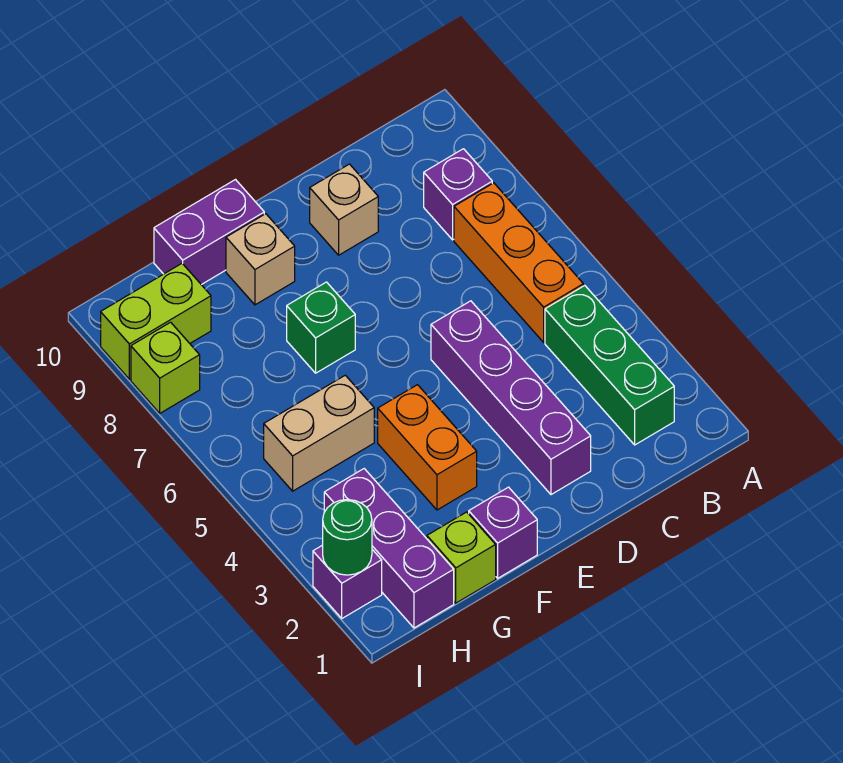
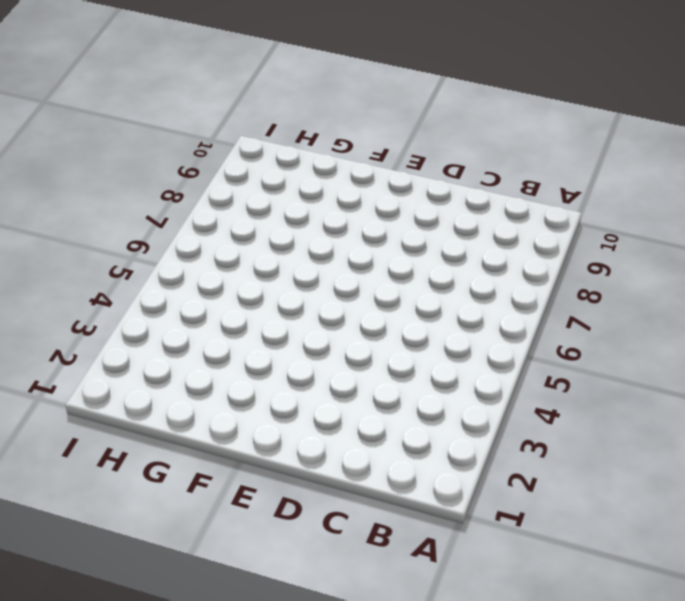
none -> green brick B2:B4 level 1
none -> orange brick B5:B7 level 1
none -> purple brick B8 level 1

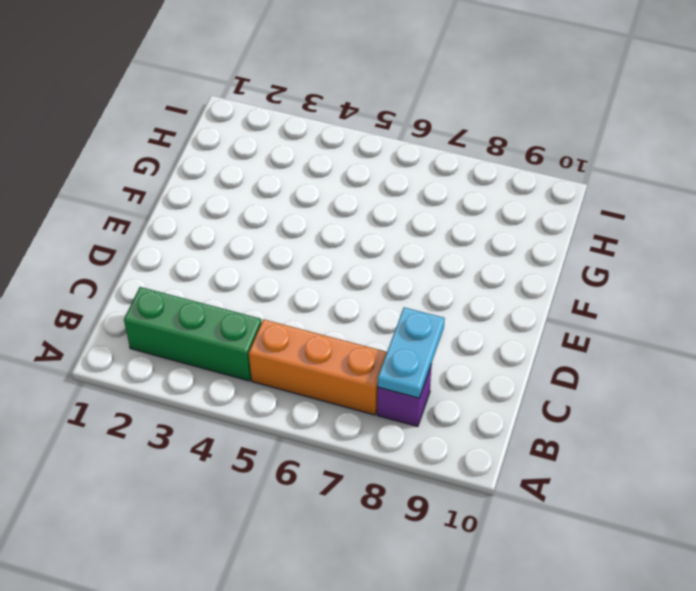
cyan plate B8:C8 level 2 -> none
none -> purple brick D2:D5 level 1
none -> tan brick D9 level 1
none -> purple brick F1 level 1

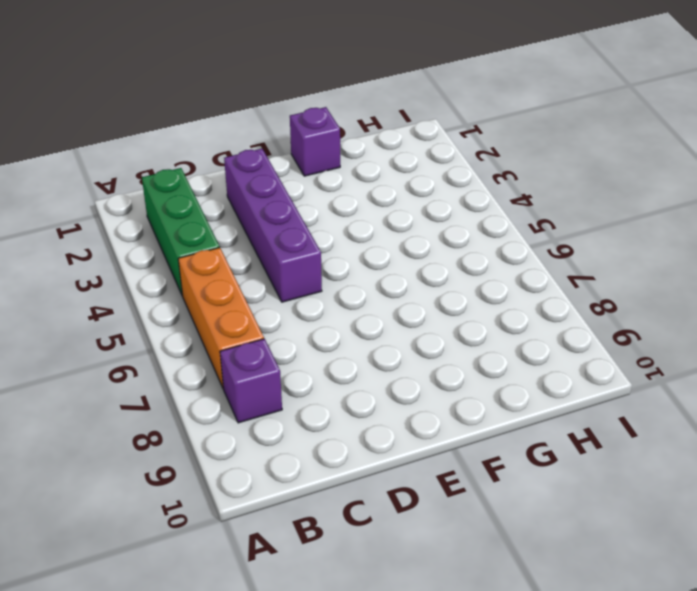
none -> tan brick D9 level 1
none -> orange brick F3:F4 level 1
none -> green brick F7 level 1

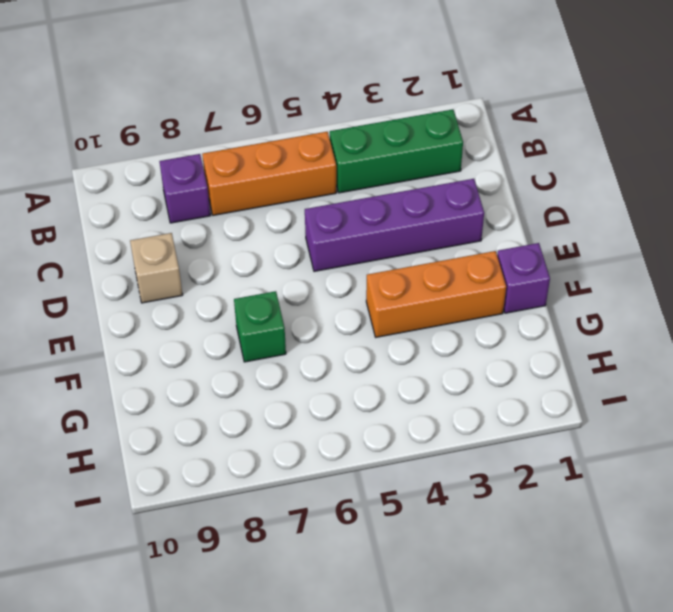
orange brick F2:F4 level 1 -> orange brick F3:F4 level 1
none -> tan brick F9 level 1
none -> purple brick F10:G10 level 1
none -> lime brick G1 level 1

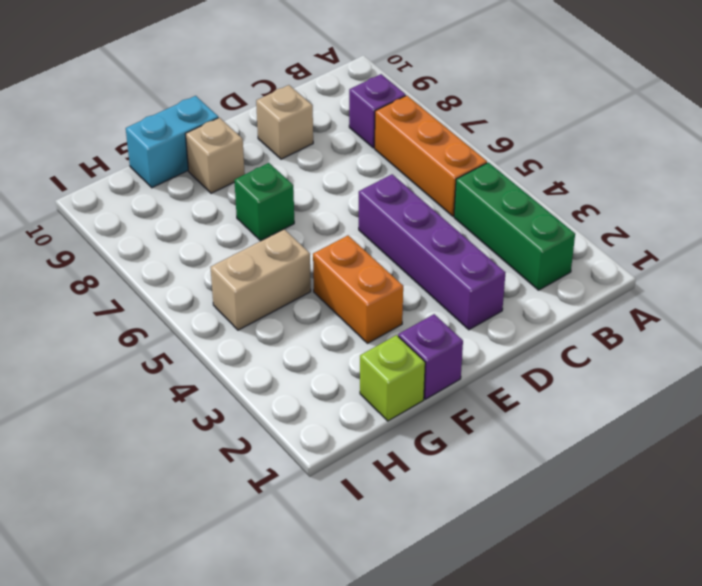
cyan brick F10:G10 level 1 -> purple brick F10:G10 level 1
none -> purple brick H1:H3 level 1
none -> lime brick H9:I9 level 1
none -> purple brick I2 level 1

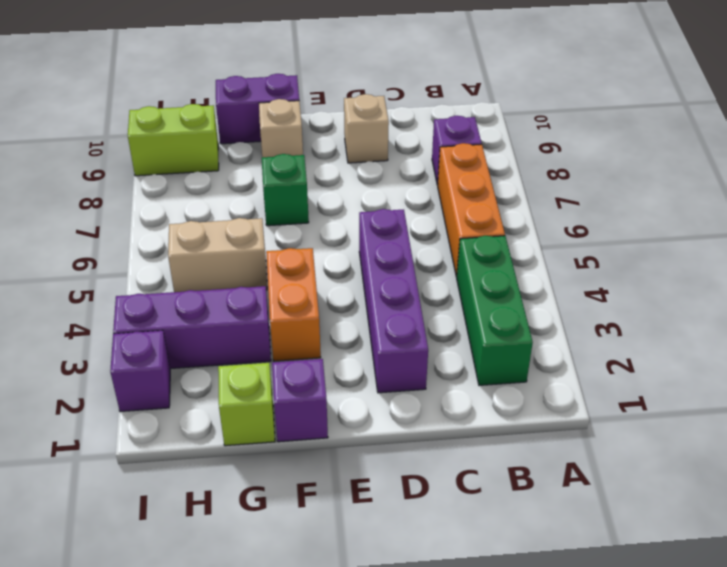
purple brick G3:I3 level 1 -> purple brick H1:H3 level 1
none -> lime brick I8 level 1
none -> green round brick I2 level 2

